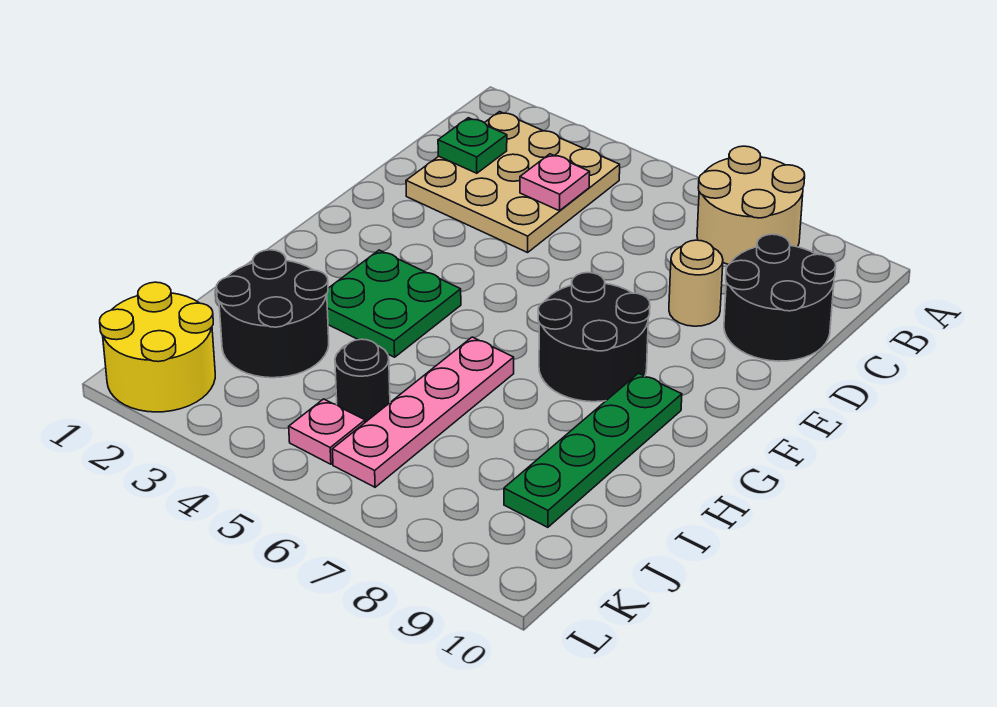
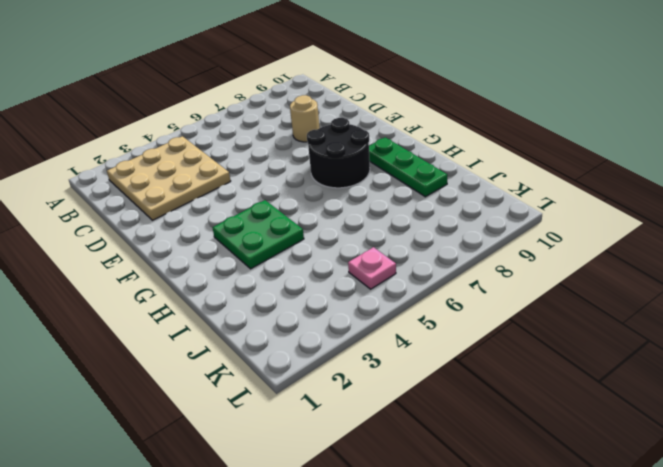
green plate G9:I9 level 1 -> green plate G9:J9 level 1
none -> tan round brick A7:B8 level 1
none -> black round brick C9:D10 level 1
none -> pink plate H6:K6 level 1

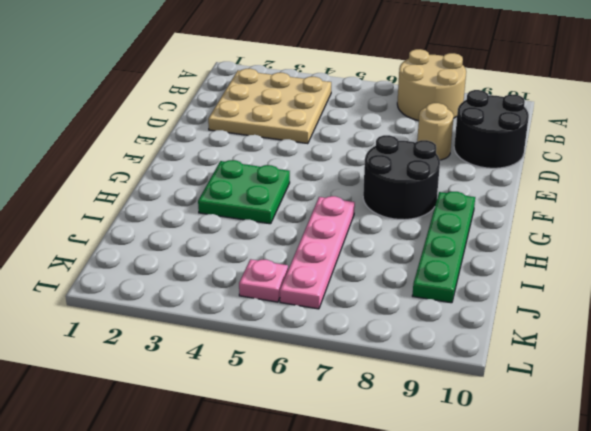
none -> black round brick I2:J3 level 1
none -> black round brick J5 level 1
none -> yellow round brick K1:L2 level 1

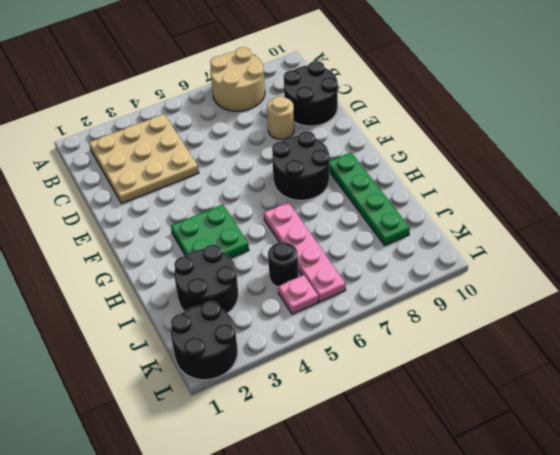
black round brick K1:L2 level 1 -> yellow round brick K1:L2 level 1
none -> green plate C2 level 2
none -> pink plate C4 level 2

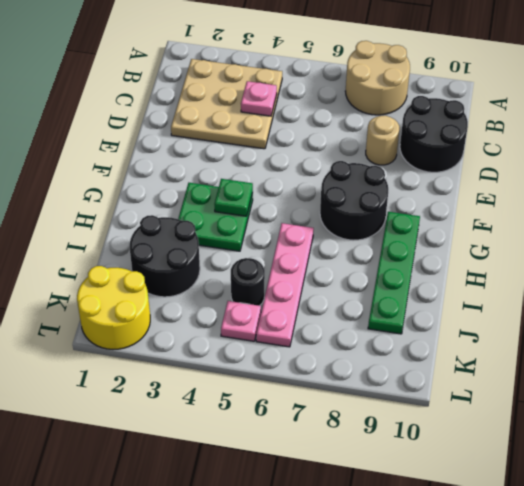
green plate G4 level 2 -> green plate C2 level 2

